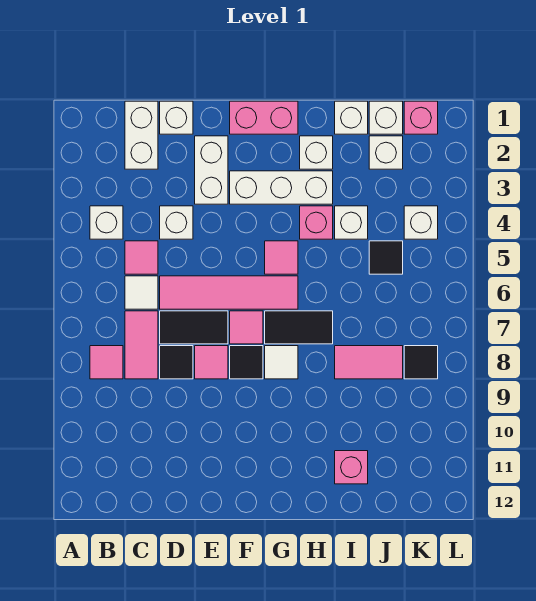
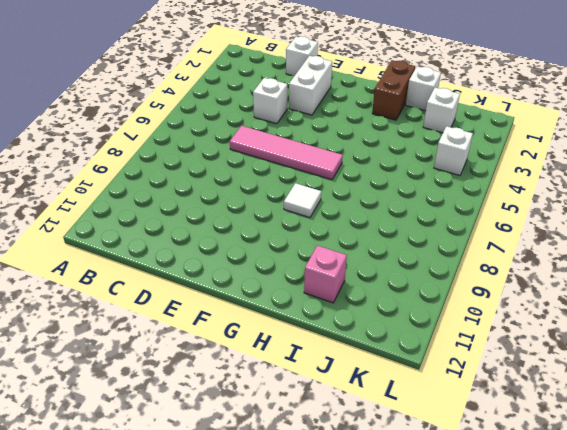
brown brick H1:H2 level 1 -> white brick H2 level 1
none -> white brick B4 level 1
none -> pink tile B8 level 1
none -> white brick C1:C2 level 1
none -> pink tile C5 level 1

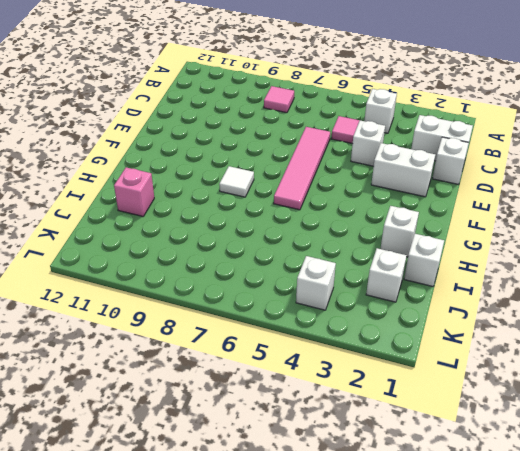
none -> white tile C6 level 1
none -> pink tile C7:C8 level 1
none -> black tile D7:E7 level 1
none -> black tile D8 level 1

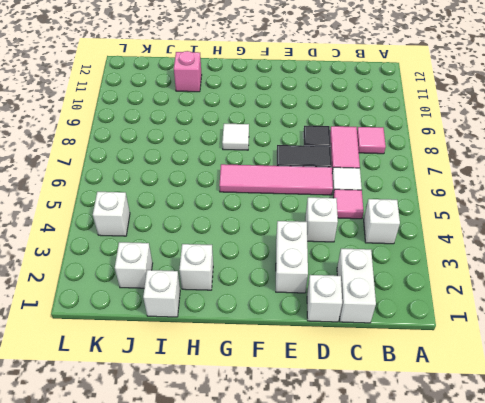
none -> pink tile E8 level 1
none -> pink brick F1:G1 level 1
none -> white brick F3:H3 level 1
none -> pink tile F7 level 1

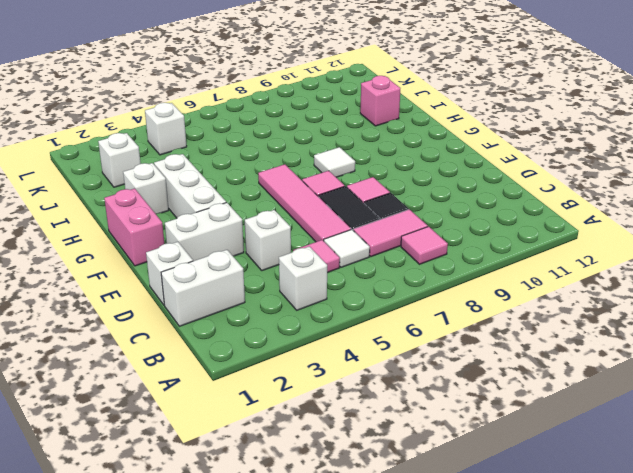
none -> black tile F8 level 1
none -> pink tile G5 level 1
none -> black tile G7:H7 level 1
none -> pink brick H4 level 1

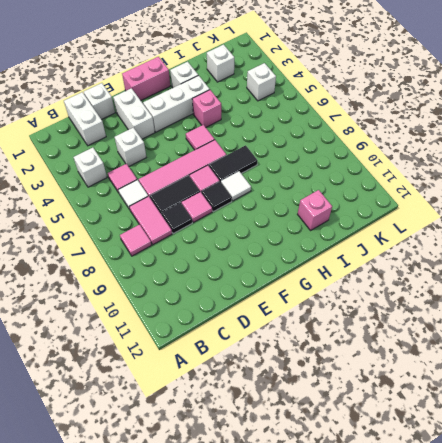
none -> white brick I1 level 1
none -> white brick I4 level 1
none -> pink tile I8:J8 level 1
none -> white brick J1 level 1

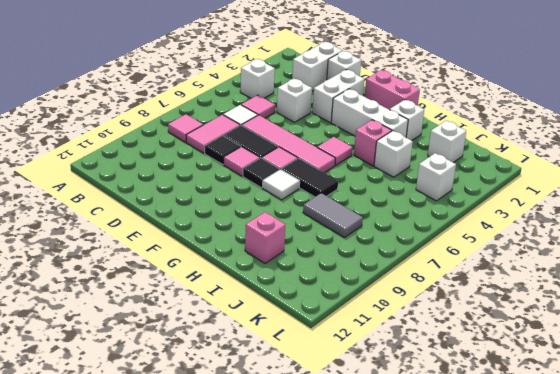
grey tile I8:J8 level 1 -> pink tile I8:J8 level 1
none -> white brick I1 level 1
none -> white brick J1 level 1
none -> black tile J5 level 1
none -> pink brick K1 level 1

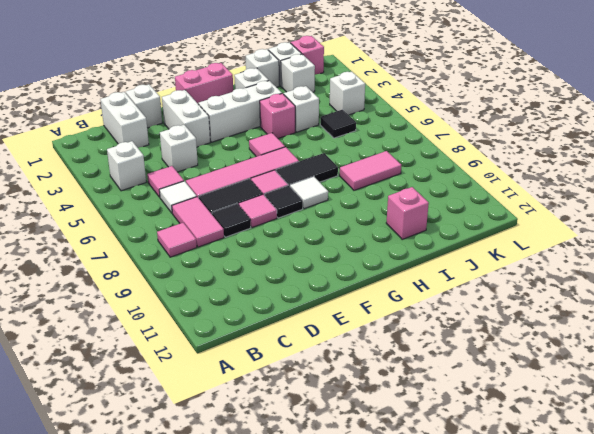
none -> black tile K8 level 1

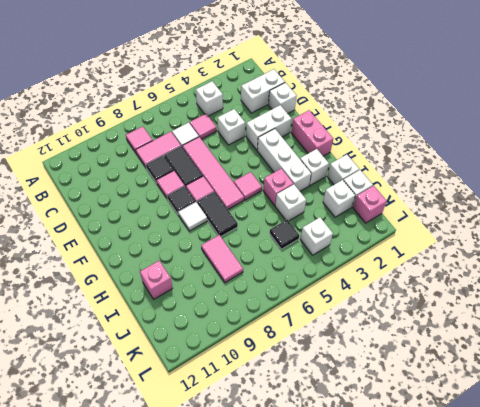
none -> black tile K8 level 1

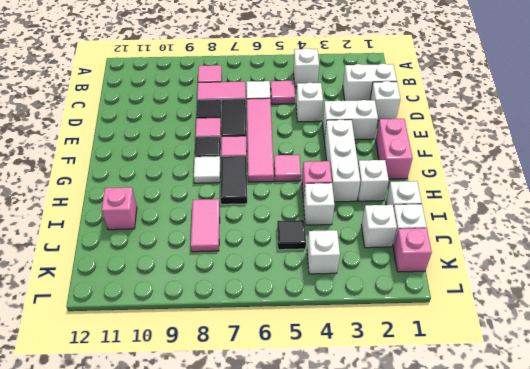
none -> black tile K8 level 1

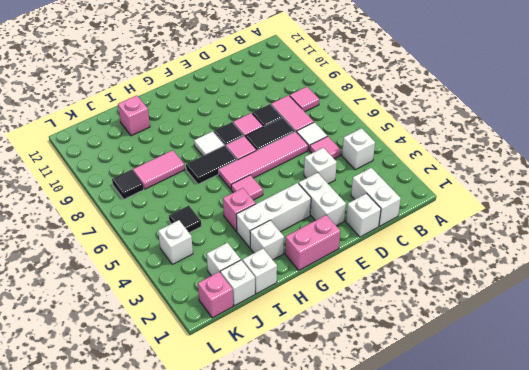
none -> white brick I4 level 1

